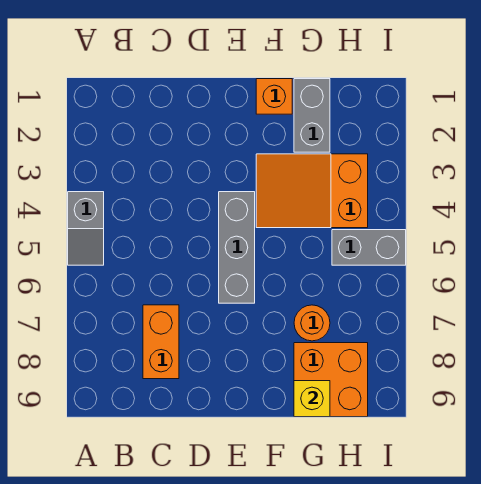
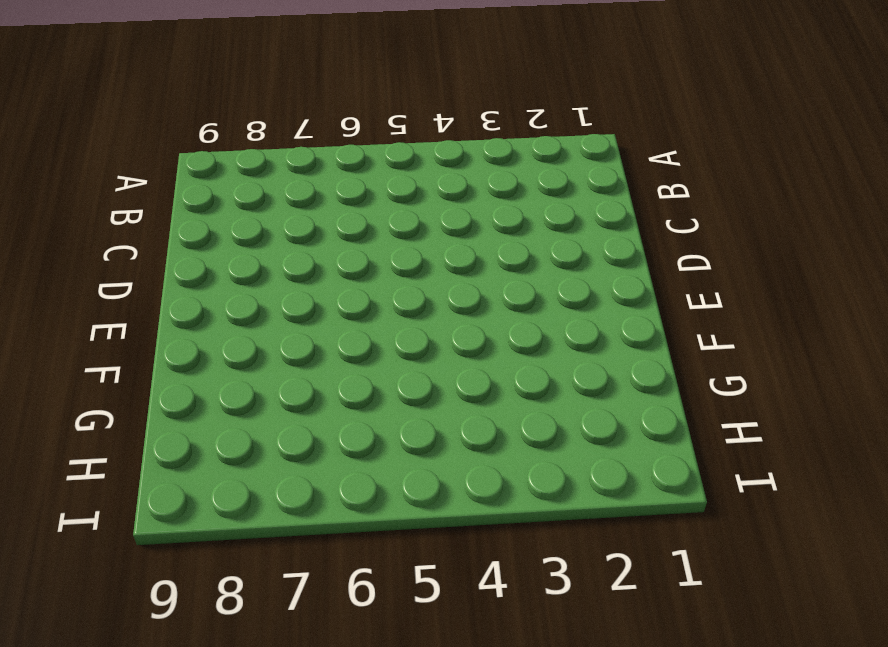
none -> grey slope A4:A5 level 1 top 4
none -> orange brick C7:C8 level 1

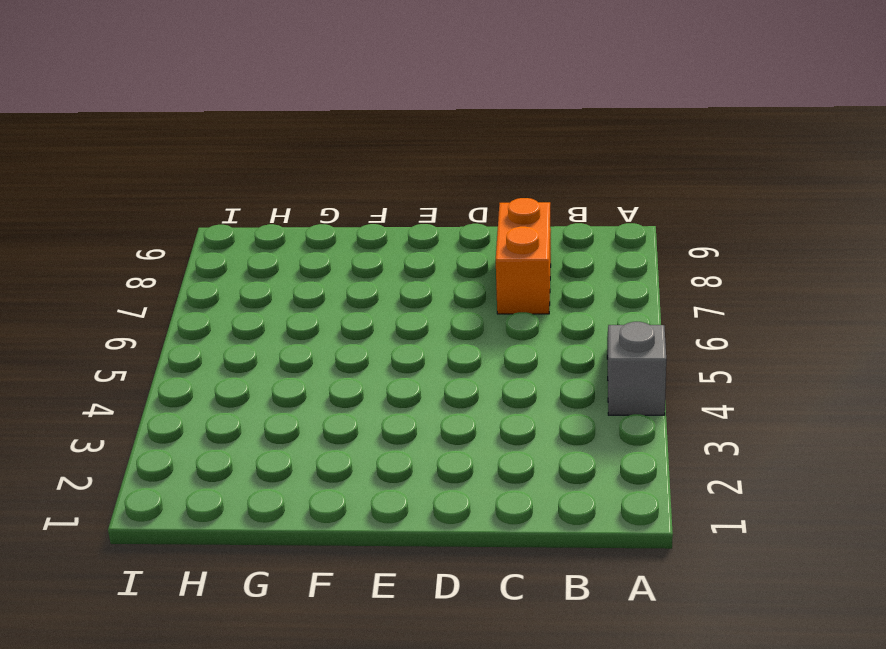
none -> grey brick E4:E6 level 1
none -> orange brick F1 level 1

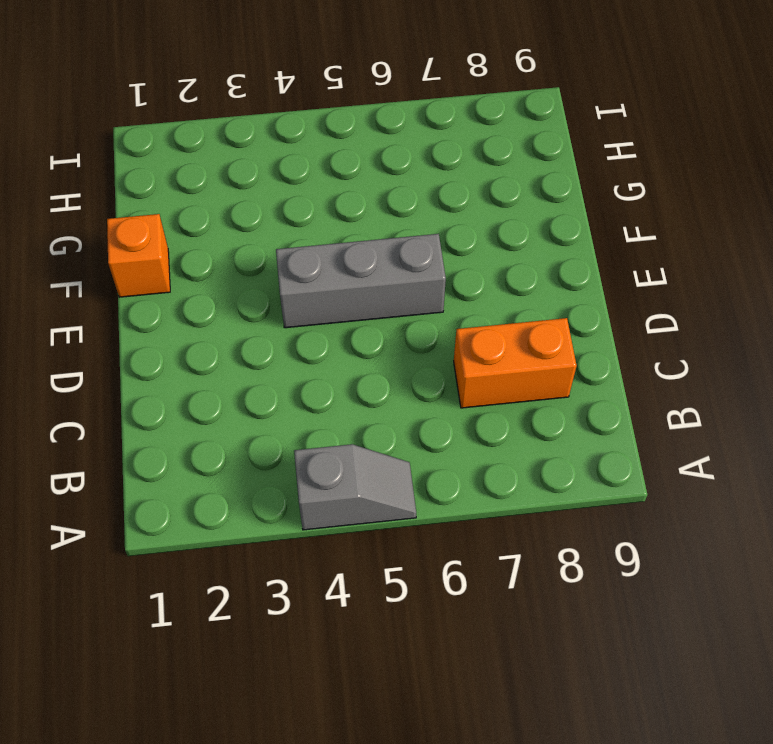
none -> orange slope F3:H4 level 1 top H
none -> grey brick G1:G2 level 1

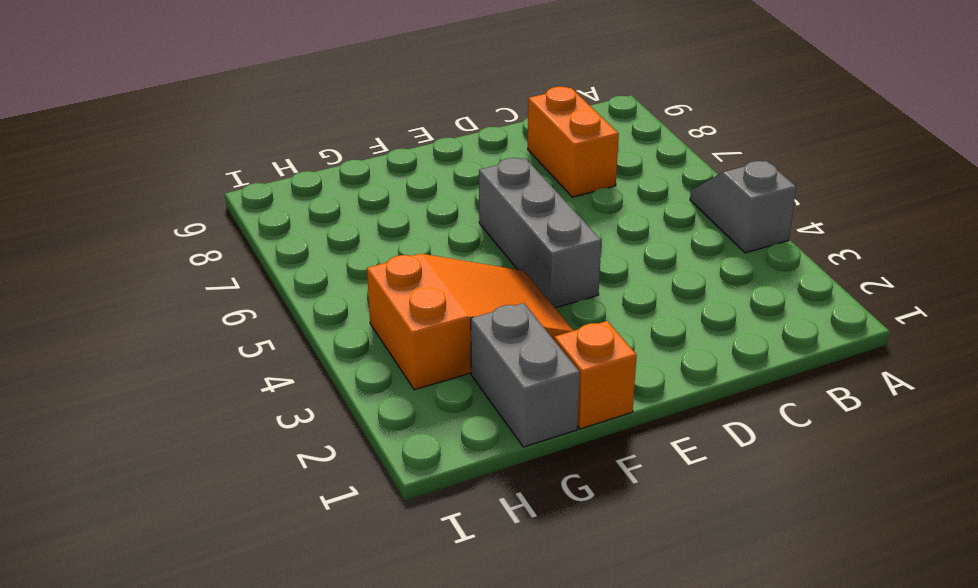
none -> orange round brick G7 level 1
none -> orange brick G8:H9 level 1

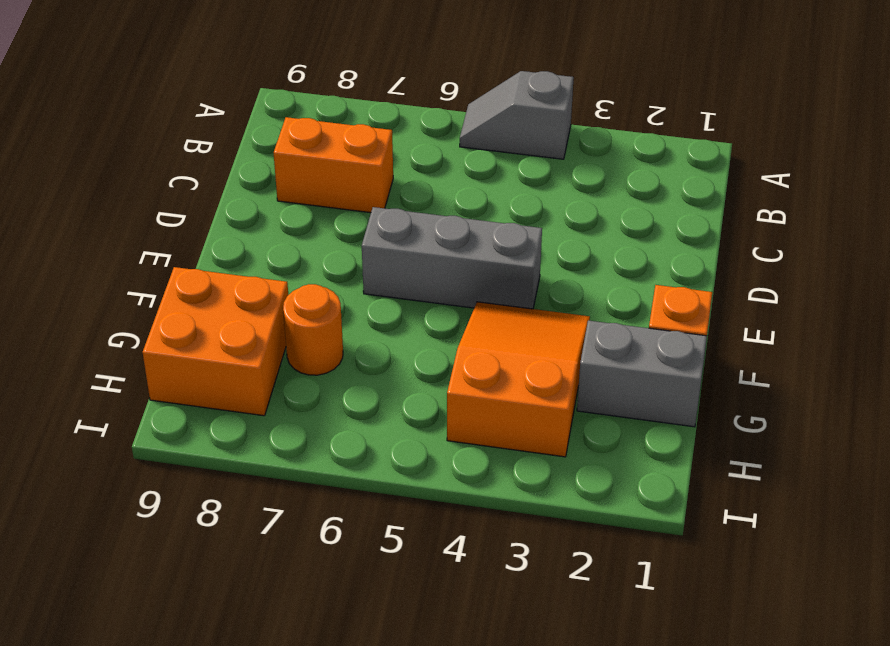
none -> grey brick H5:I5 level 1
none -> yellow brick G9 level 2

